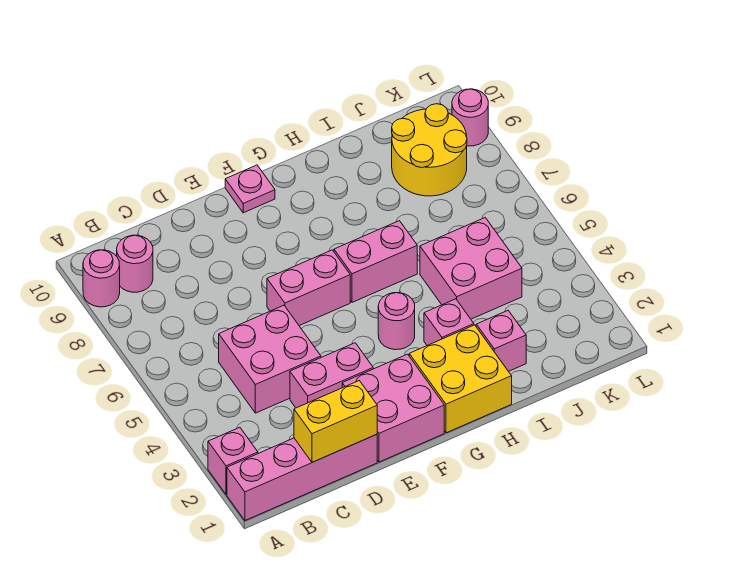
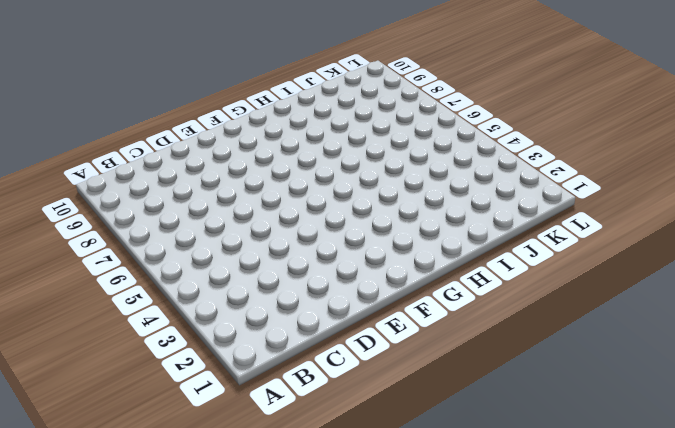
none -> pink brick A1:D1 level 1
none -> pink brick A2 level 1
none -> pink round brick A9 level 1

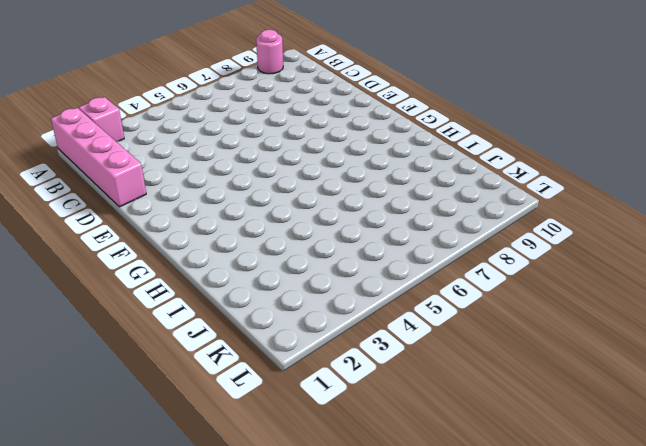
none -> pink round brick B9 level 1
none -> pink brick C4:D5 level 1
none -> pink brick D3:E3 level 1

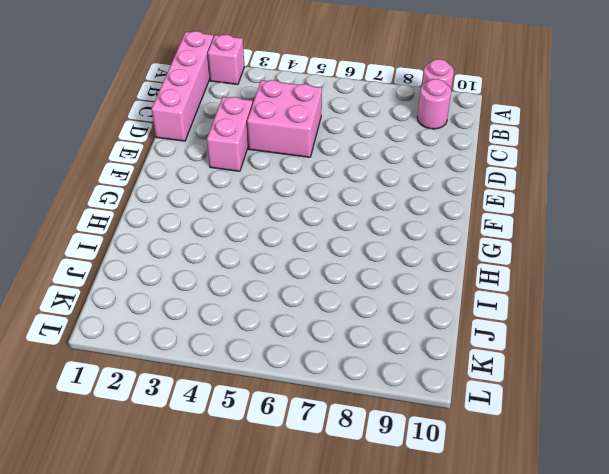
none -> pink brick E1:F2 level 1
none -> pink brick E6:F6 level 1
none -> pink plate F10 level 1

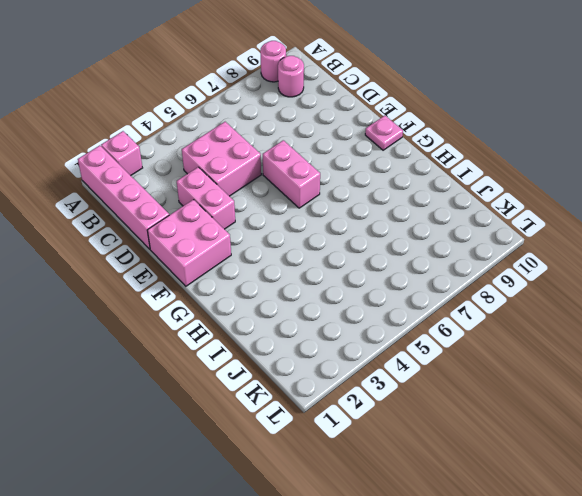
none -> yellow brick G1:H2 level 1
none -> pink round brick G4 level 1
none -> pink brick G6:H6 level 1

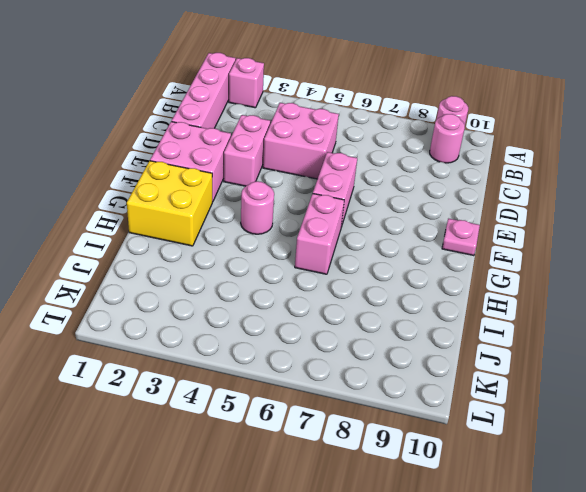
none -> pink brick H3 level 1
none -> pink brick I2 level 1
none -> pink brick I4:J5 level 1

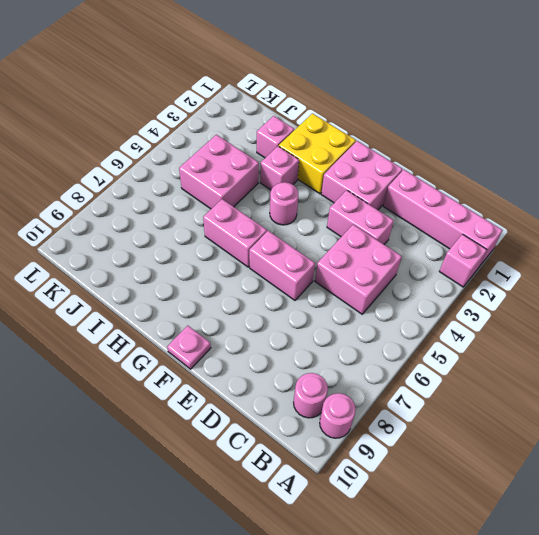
none -> yellow round brick J8:K9 level 1
none -> pink round brick L9 level 1
none -> yellow brick C1:D1 level 2

